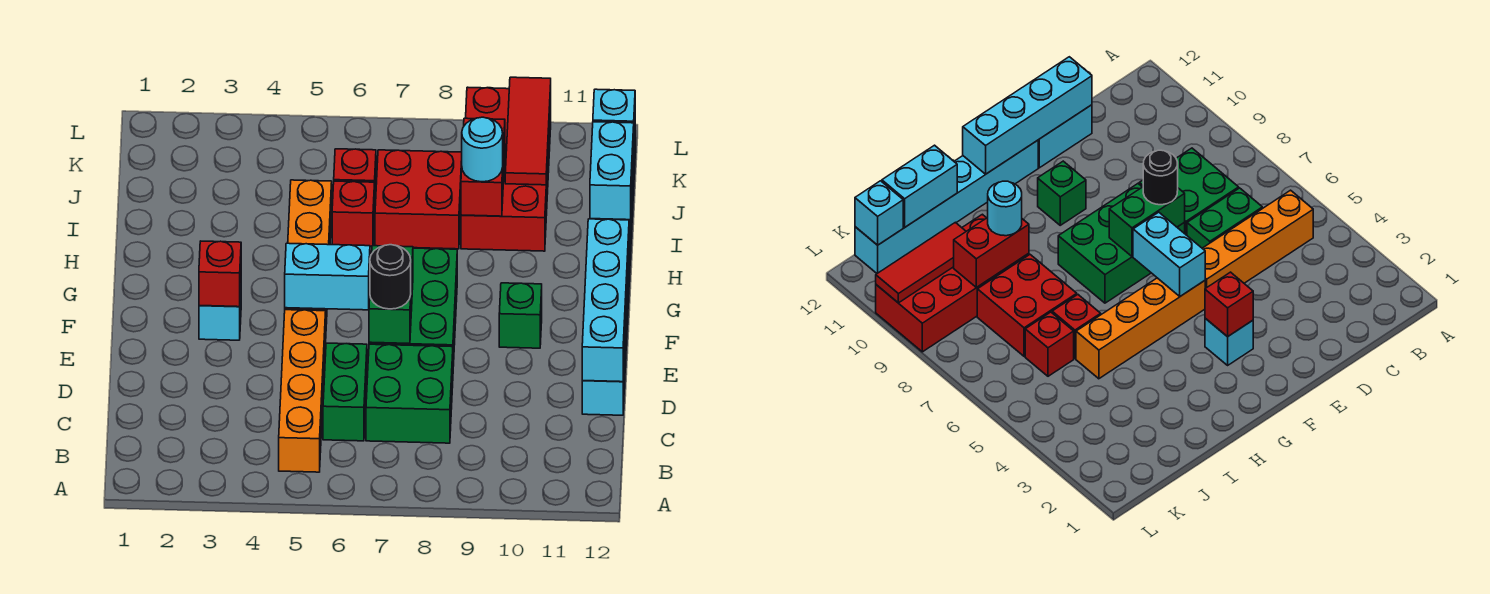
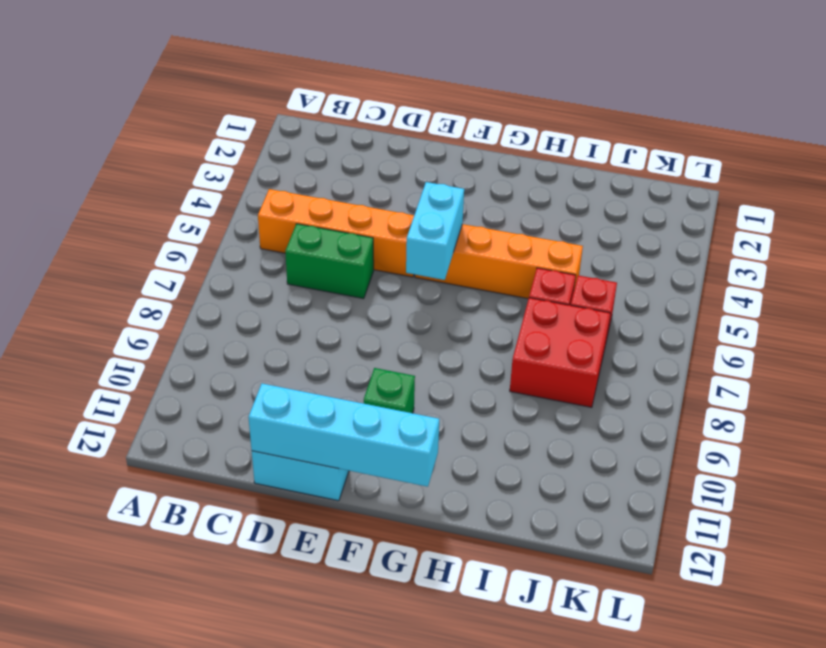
none -> green brick C7:D8 level 1
none -> green brick E7:G8 level 1
none -> cyan brick F3 level 1

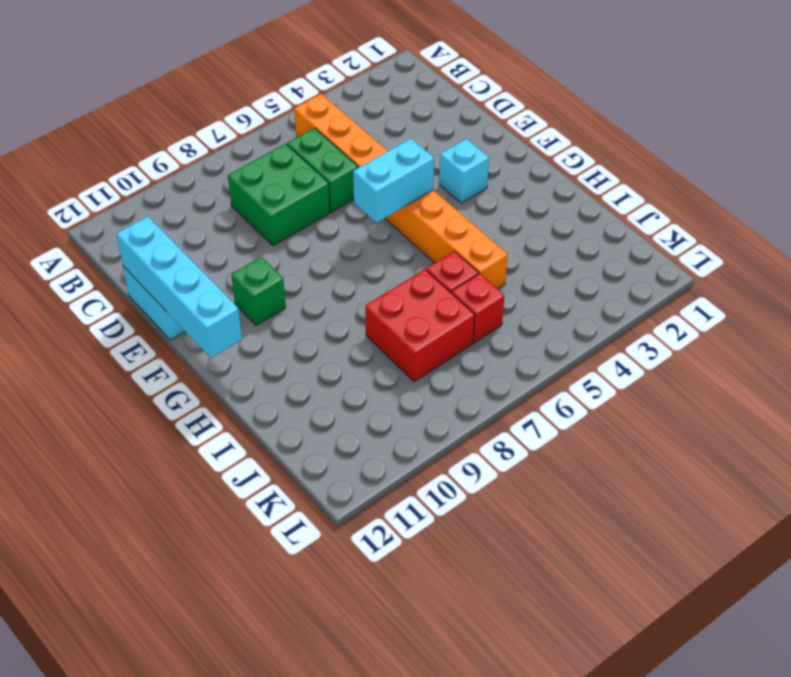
none -> green brick E7:G8 level 1
none -> cyan brick F12:K12 level 1
none -> red brick I9:L10 level 1

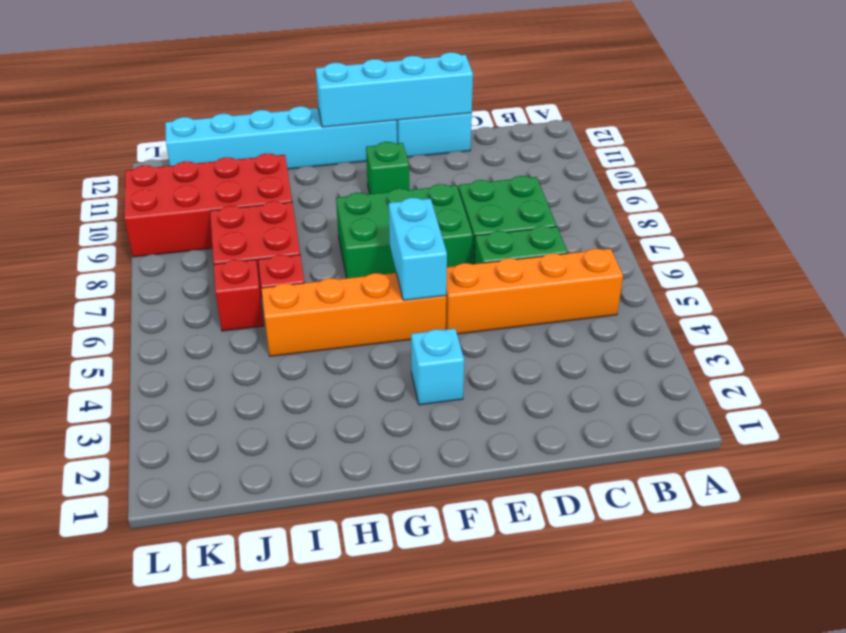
none -> green brick E7:F7 level 2
none -> red brick F3 level 2
none -> red brick I9:J9 level 2

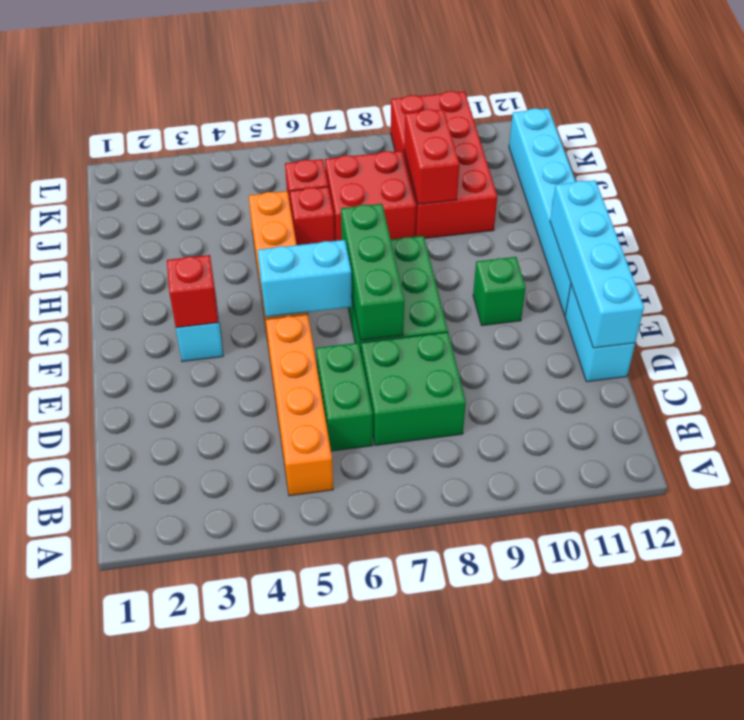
green brick E7:G7 level 2 -> green brick E7:F7 level 2
none -> cyan brick I12:J12 level 2
none -> red tile J10:L10 level 2
none -> cyan brick K12 level 2

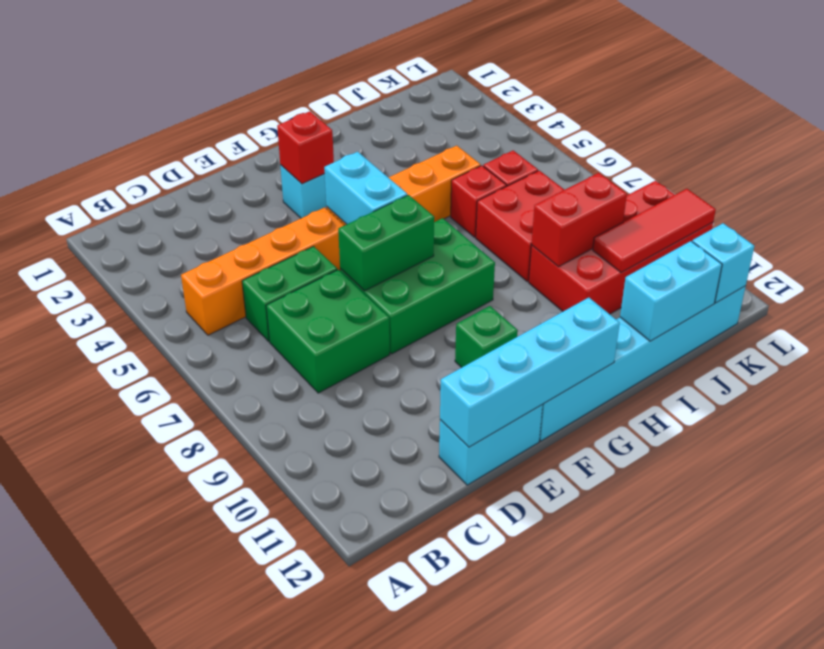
none -> black round brick E7 level 3
none -> cyan round brick I9 level 3

